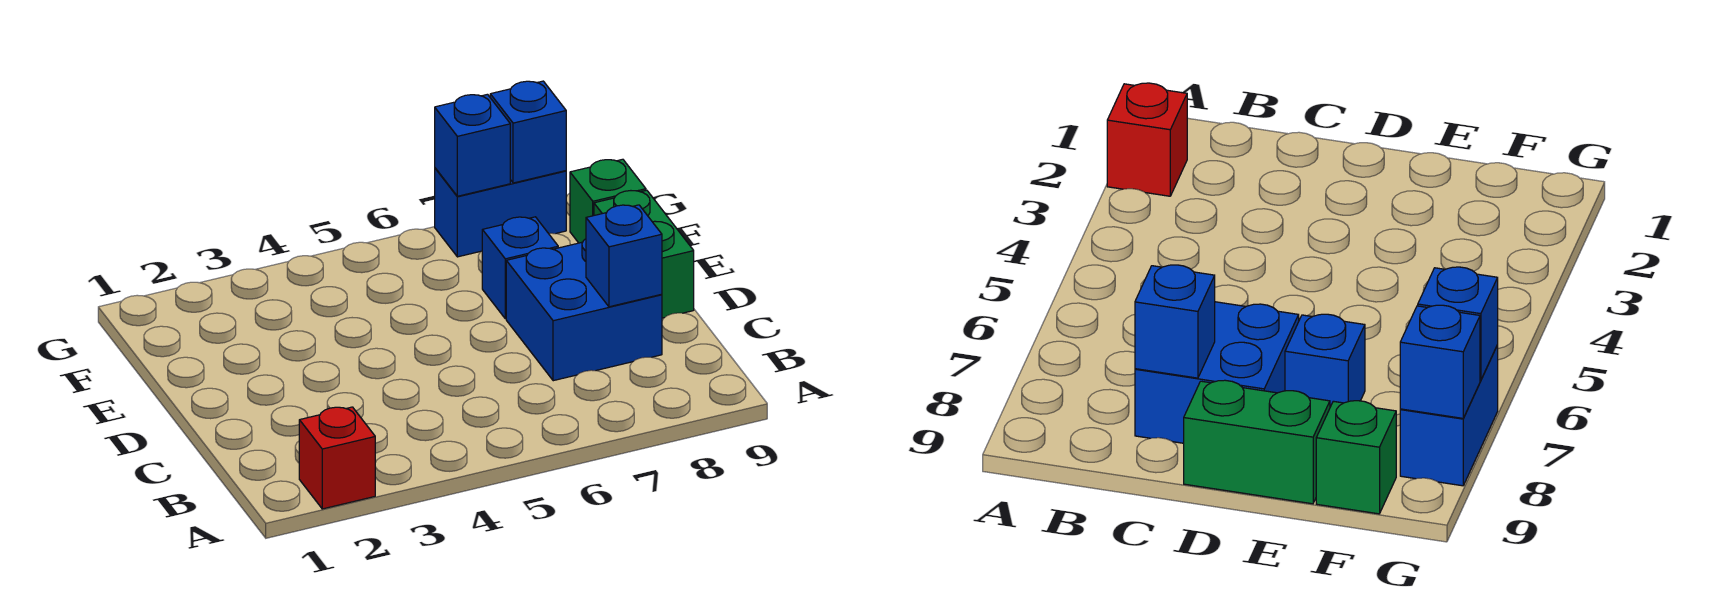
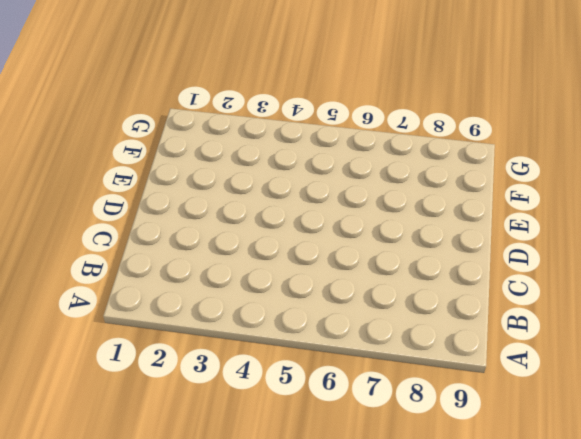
none -> red brick A2 level 1
none -> blue brick C7:D8 level 1

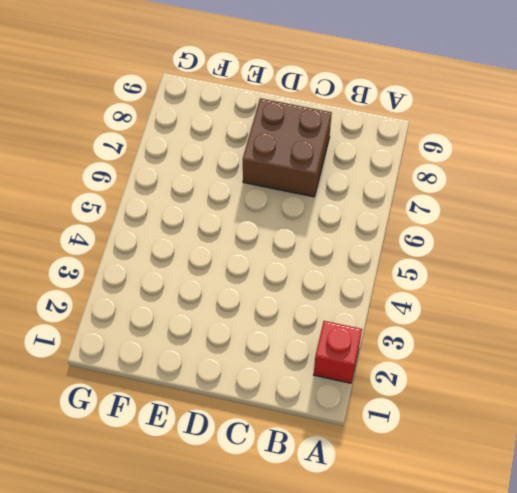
brown brick C7:D8 level 1 -> blue brick C7:D8 level 1
none -> green brick D9:E9 level 1
none -> blue brick E7 level 1

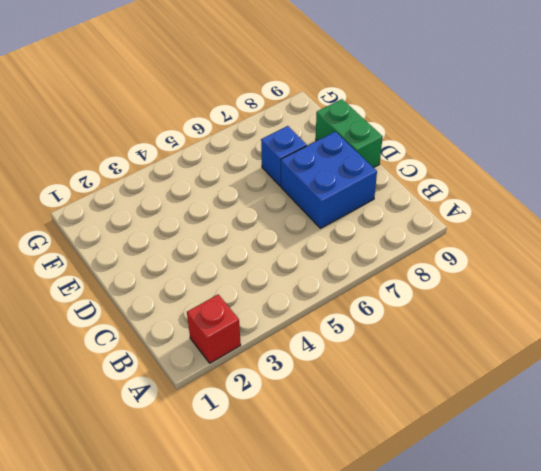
none -> green brick F9 level 1
none -> blue brick G7:G8 level 1

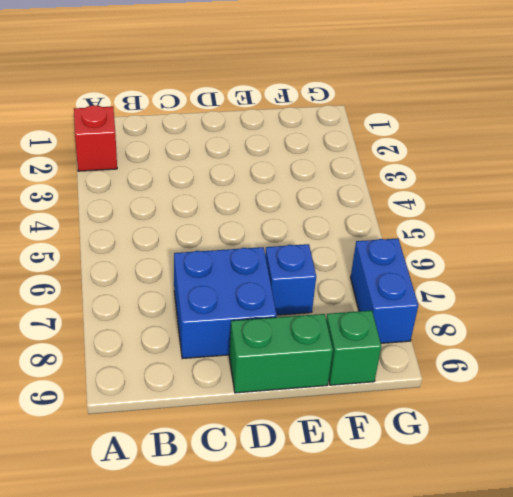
none -> blue brick C8 level 2
none -> blue brick G7 level 2

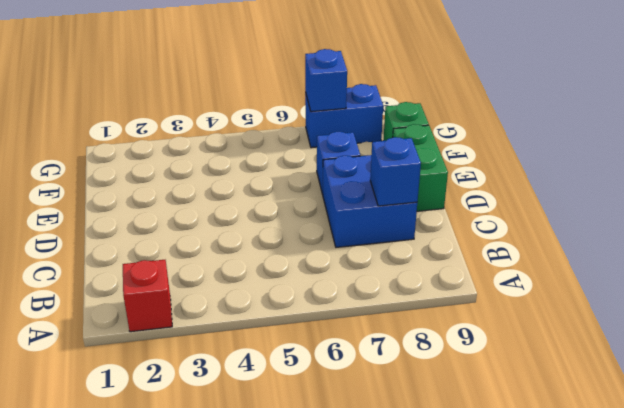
none -> blue brick G8 level 2

